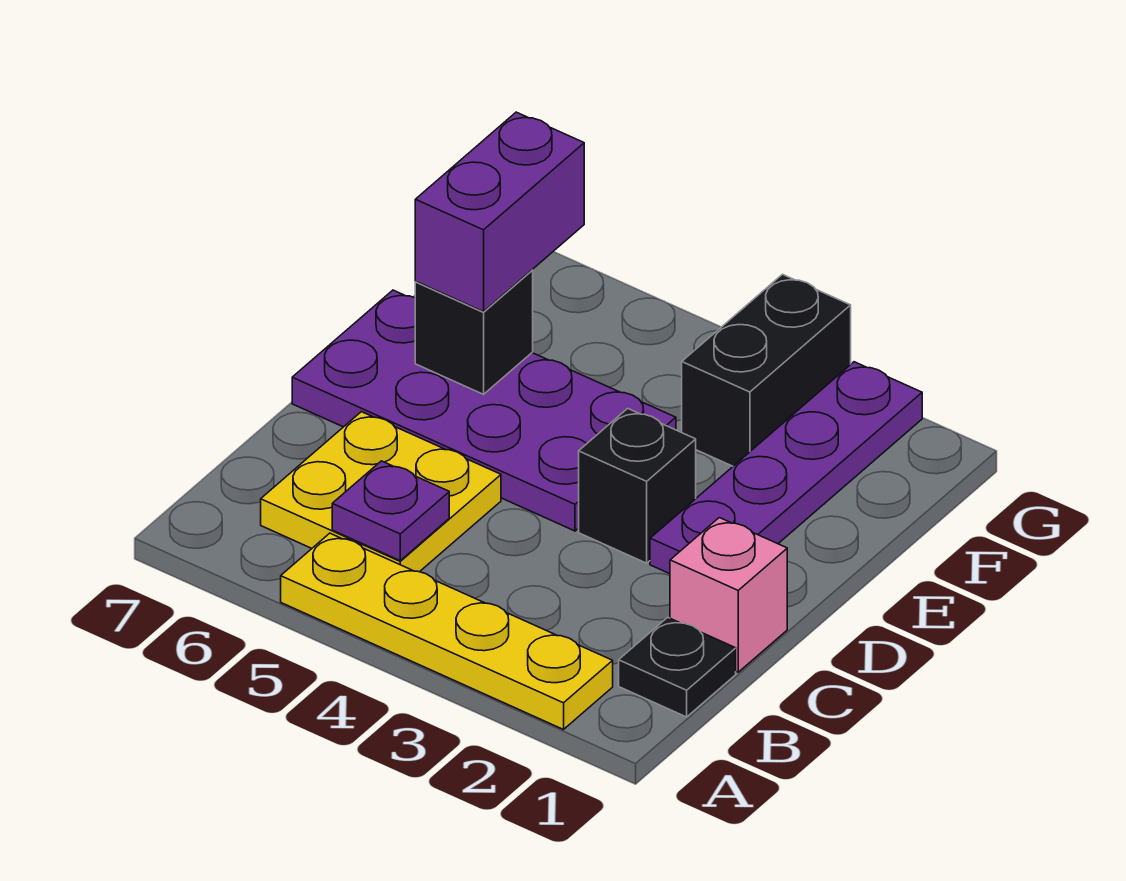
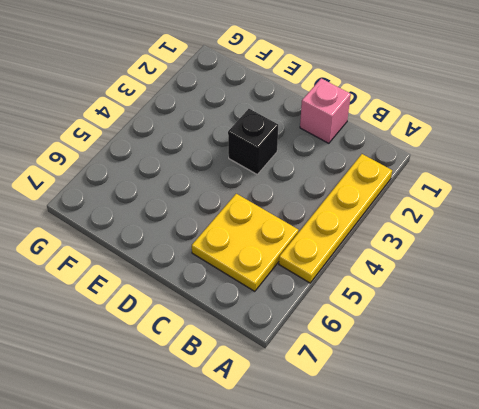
none -> black plate B1 level 1
none -> purple plate D2:G2 level 1

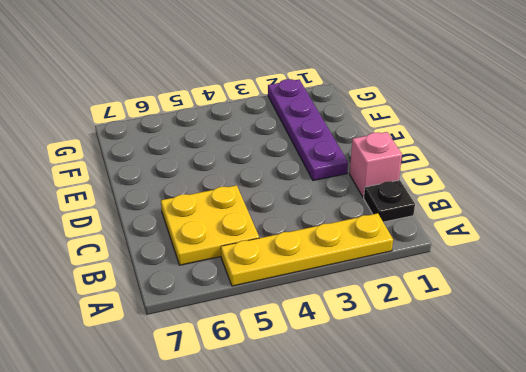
none -> black brick D3 level 1
none -> purple plate D4:E7 level 1

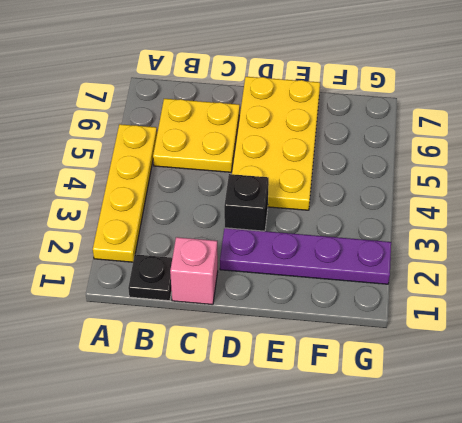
yellow plate D4:E7 level 1 -> purple plate D4:E7 level 1
none -> black brick F3:G3 level 1
none -> purple plate B5 level 2

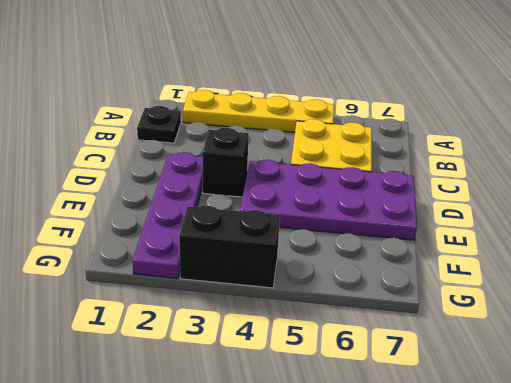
black brick G3:G4 level 1 -> black brick F3:G3 level 1
none -> pink brick C1 level 1
none -> purple plate B5 level 2

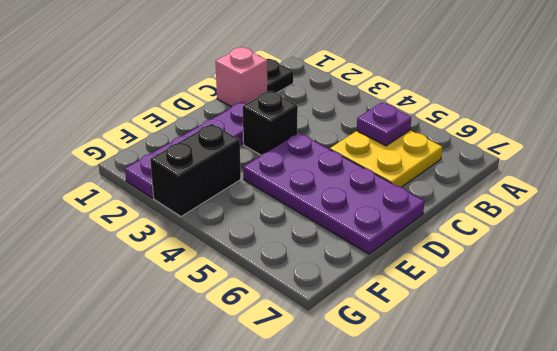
none -> yellow plate A2:A5 level 1
none -> black brick E6 level 2

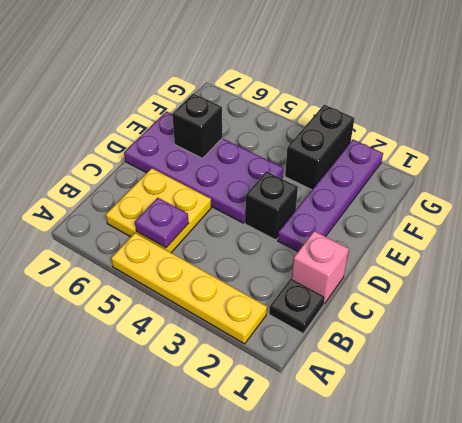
none -> purple brick E6:F6 level 3

